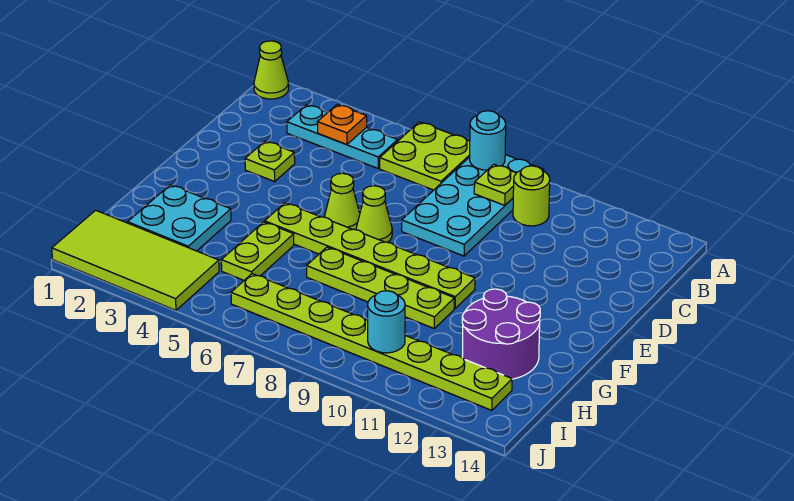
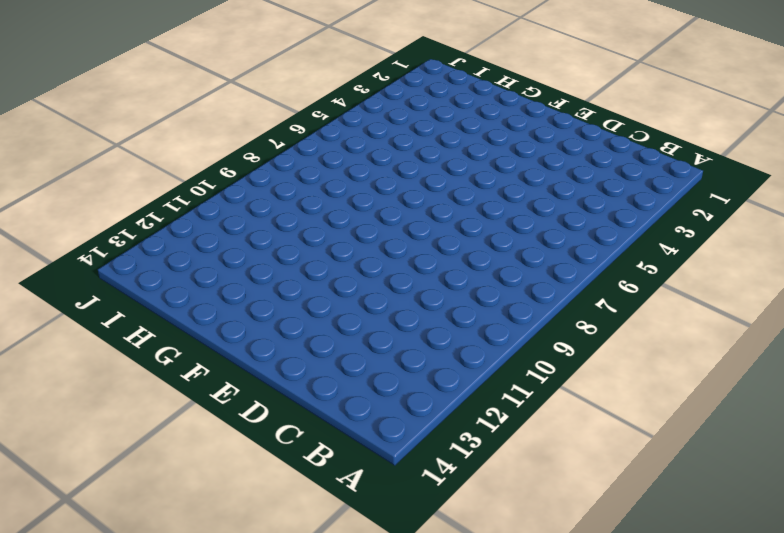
none -> lime cone A1 level 1
none -> lime plate A6:B7 level 1
none -> cyan plate A8:D9 level 1

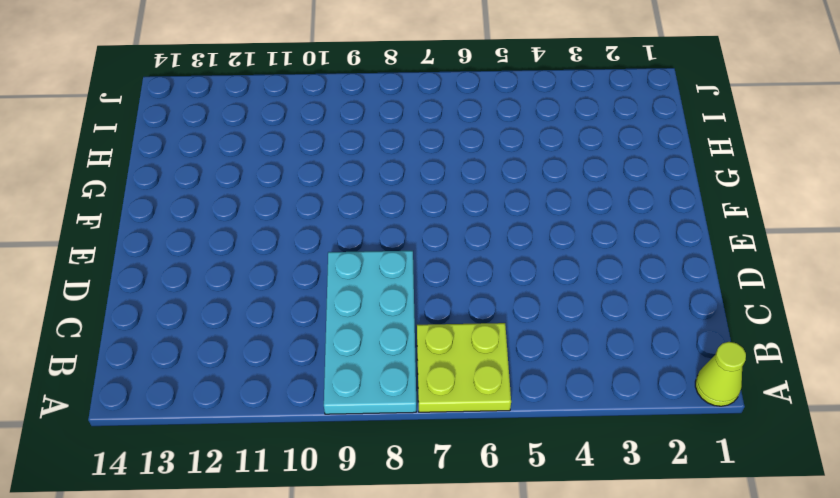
none -> cyan plate B3:B5 level 1
none -> lime round brick B10 level 1
none -> lime plate D3 level 1

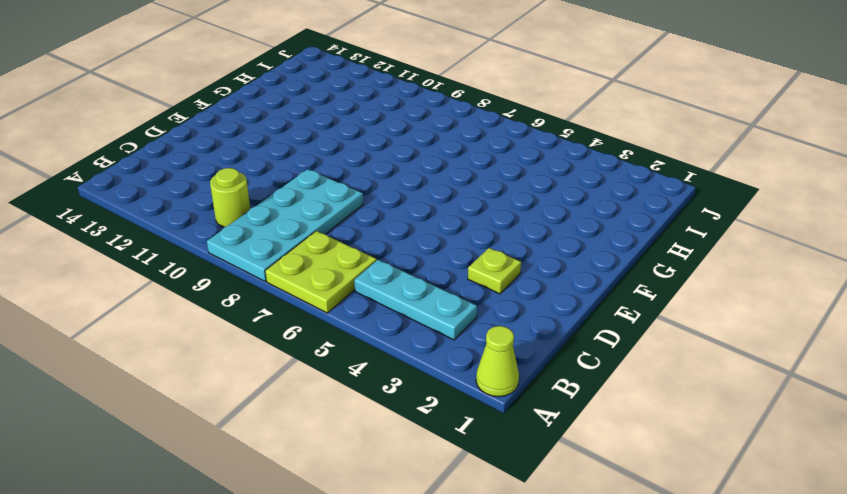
none -> lime cone E6 level 1
none -> lime cone E7 level 1
none -> lime plate F5:F10 level 1

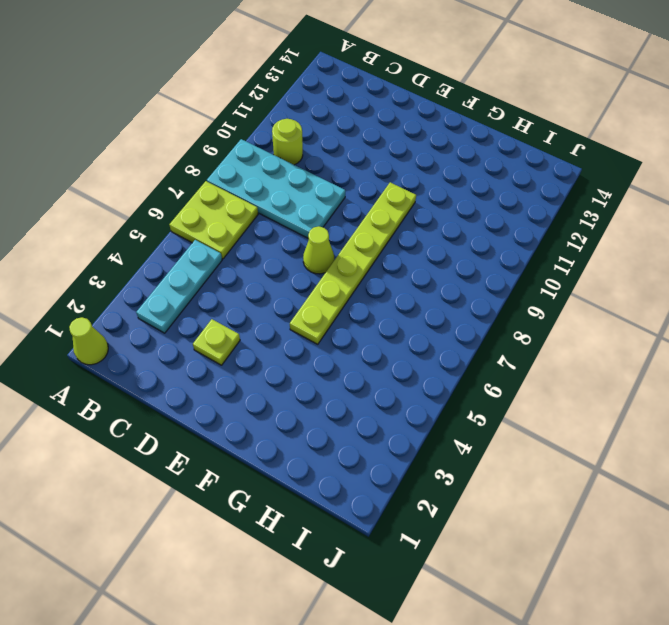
none -> lime cone E6 level 1
none -> cyan plate G2:H3 level 1
none -> lime plate G5:H5 level 1

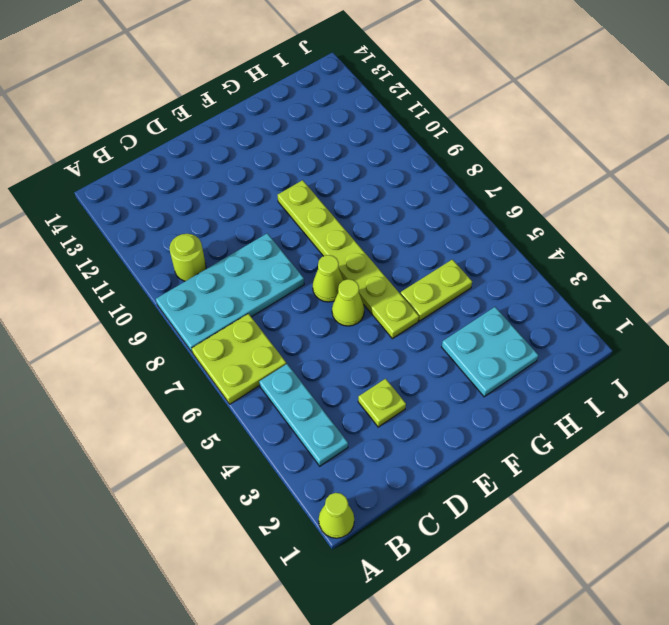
none -> lime plate G7:G10 level 1
none -> purple round brick G12:H13 level 1
none -> lime tile I1:J4 level 1

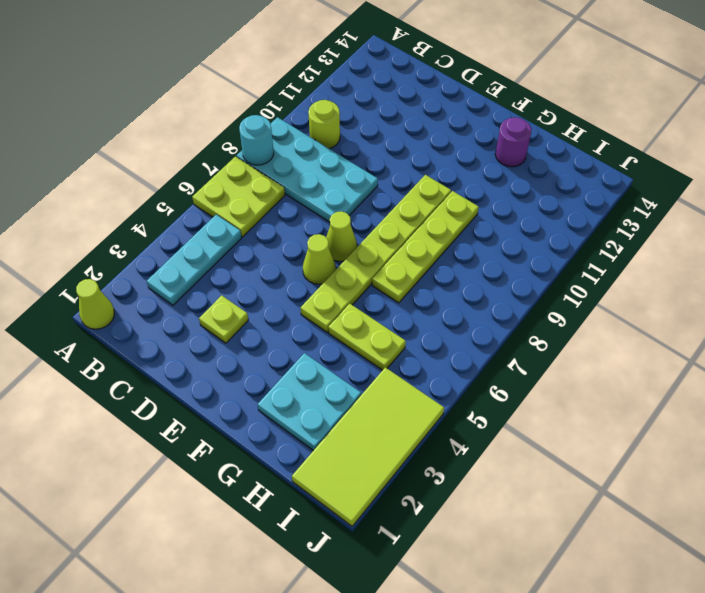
purple round brick G13 level 1 -> purple round brick G12:H13 level 1
none -> lime plate I6:I13 level 1
none -> orange plate B4 level 2
none -> lime plate B9 level 2

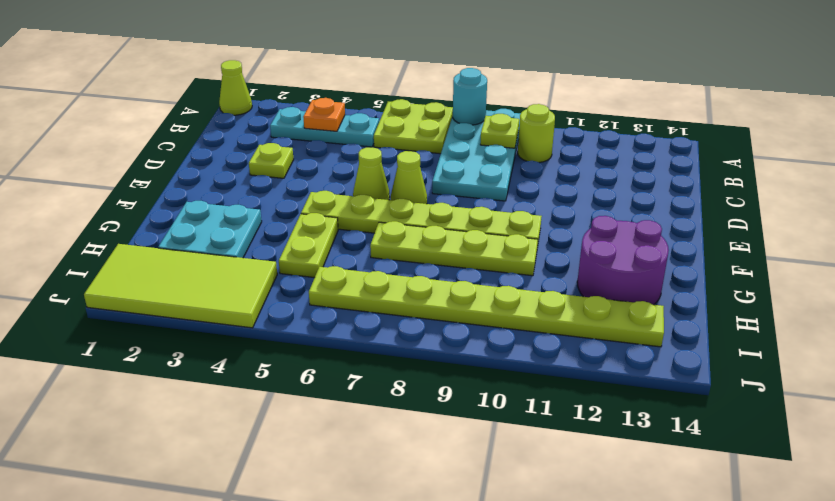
none -> cyan round brick I10 level 2

